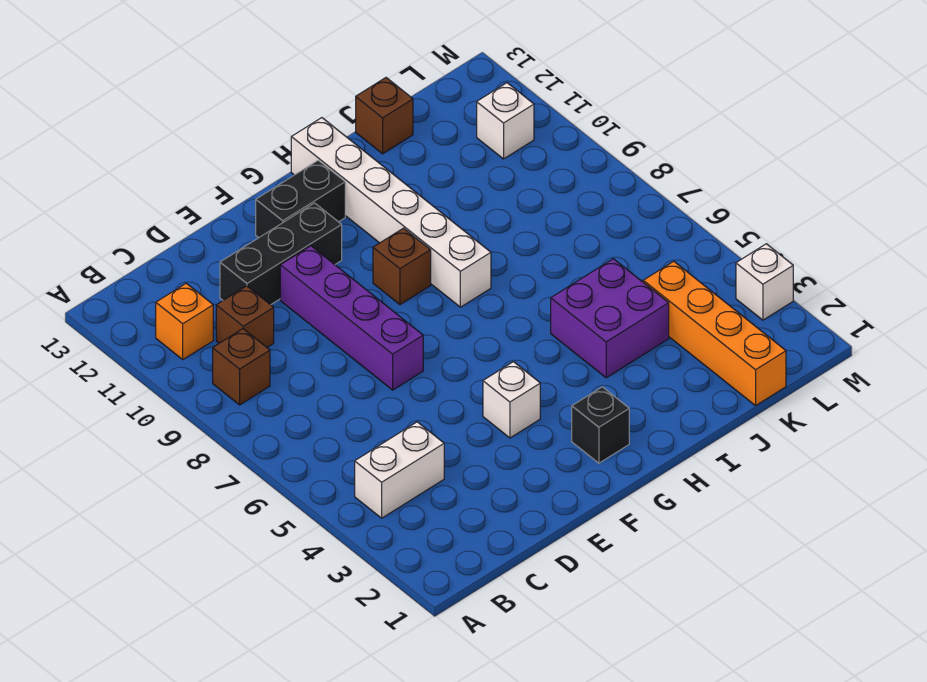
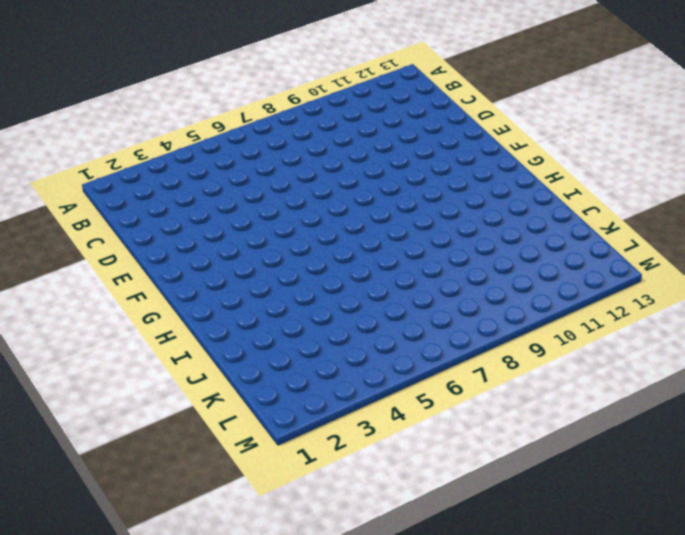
none -> white brick B4:C4 level 1
none -> brown brick B9 level 1
none -> orange brick B11 level 1

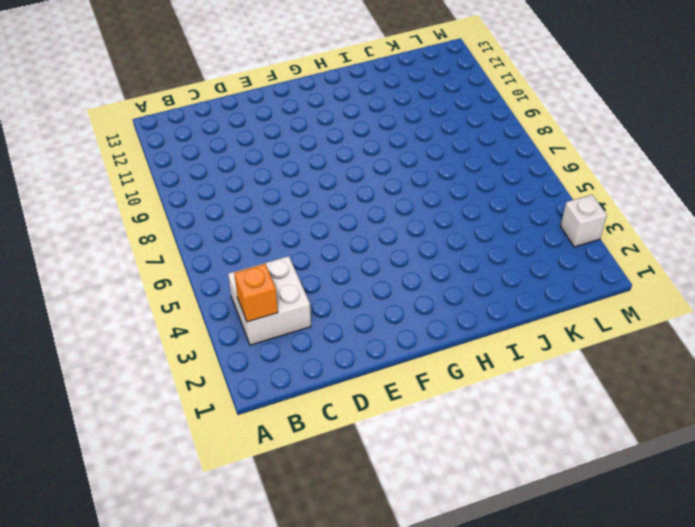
white brick B3:C4 level 1 -> white brick B4:C4 level 1
orange brick B3 level 2 -> orange brick B11 level 1
none -> brown brick B9 level 1
none -> brown brick C10 level 1
none -> black brick D11:F11 level 1

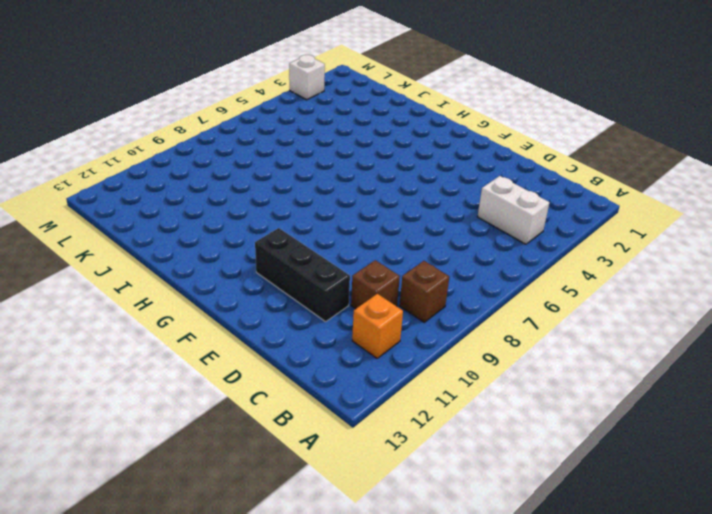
none -> purple brick E7:E10 level 1
none -> white brick F4 level 1
none -> black brick F12:G12 level 1

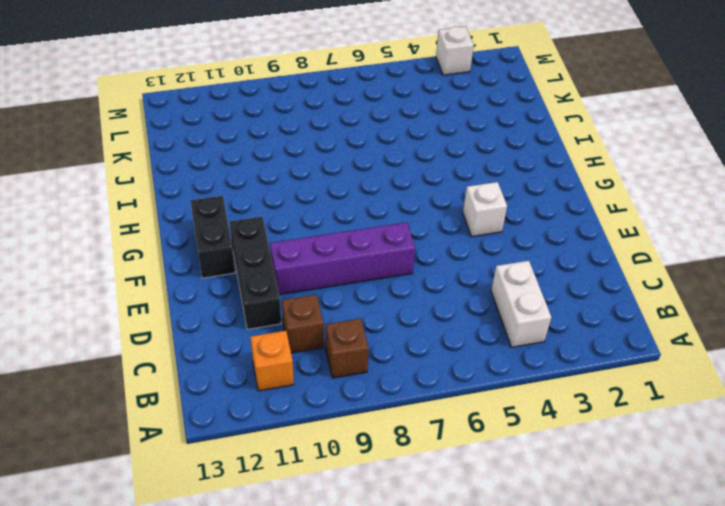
none -> black brick G2 level 1
none -> brown brick G9 level 1
none -> white brick H8:H13 level 1

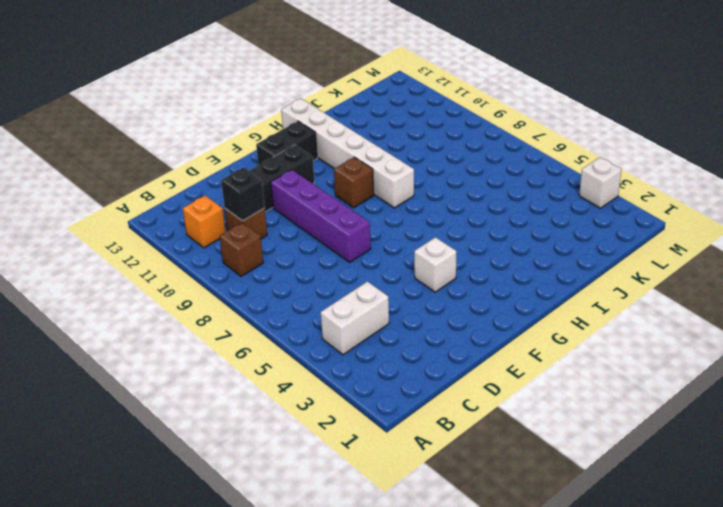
black brick C10 level 2 -> black brick G2 level 1
none -> purple brick I4:J5 level 1
none -> brown brick J13 level 1
none -> orange brick K1:K4 level 1

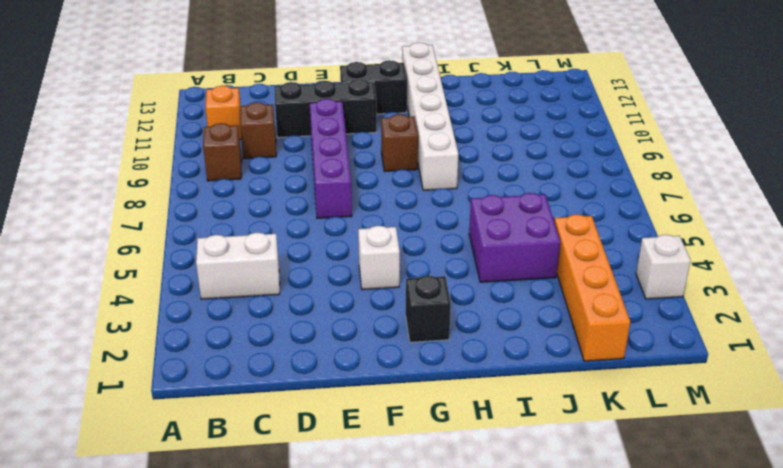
none -> brown brick J13 level 1
none -> white brick L11 level 1

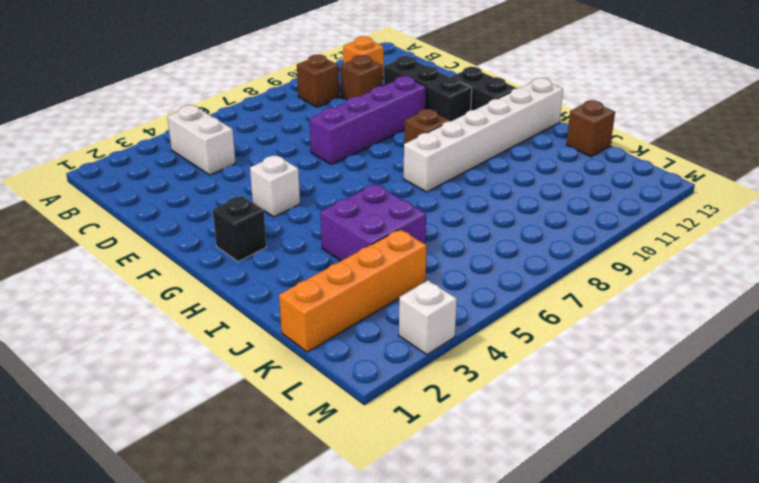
none -> white brick L11 level 1

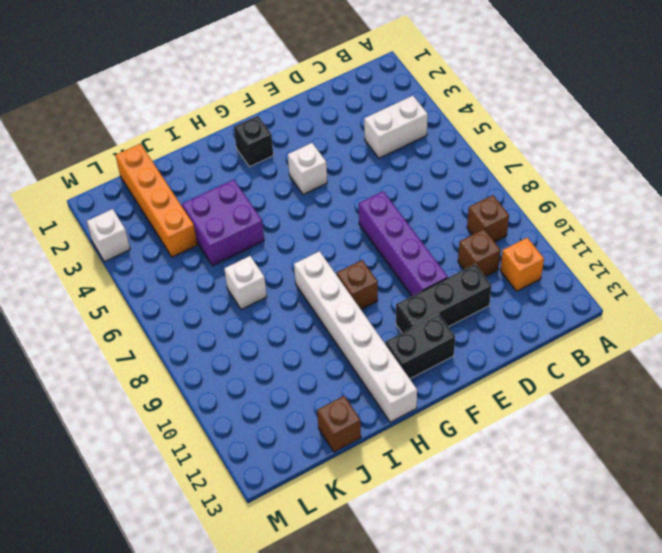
white brick J7 level 1 -> white brick L11 level 1

